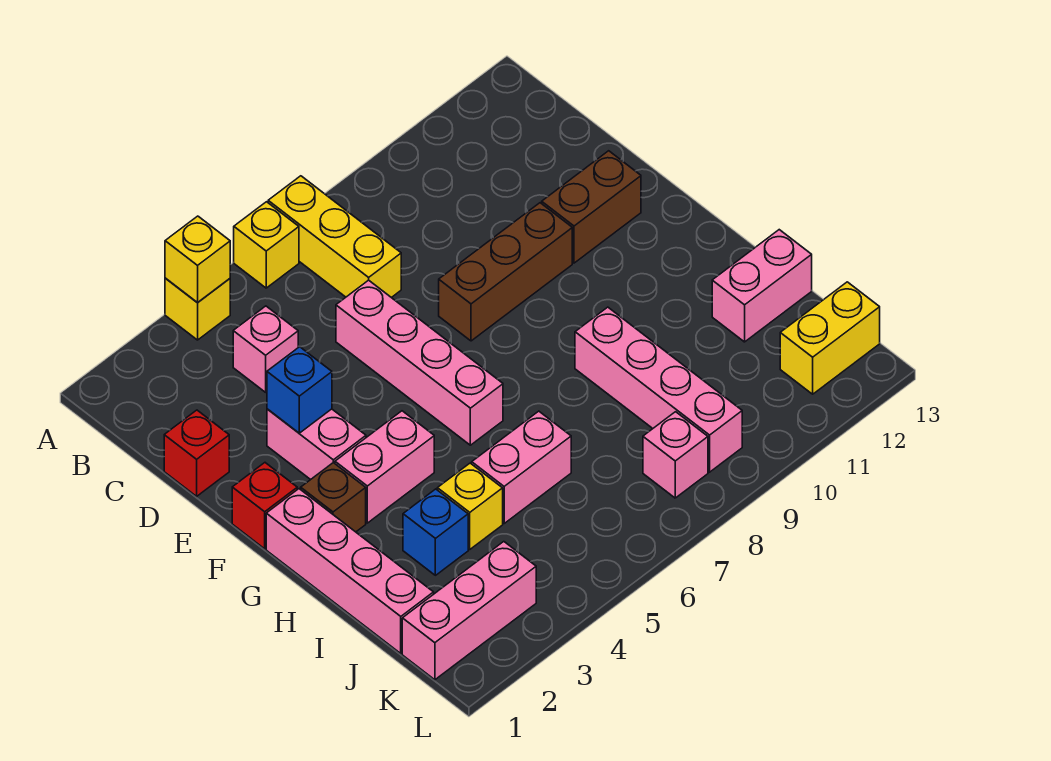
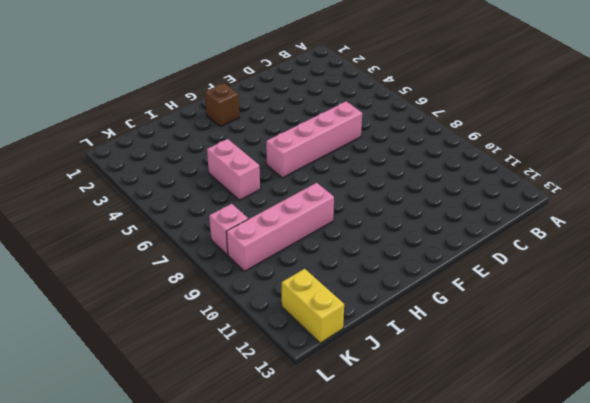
none -> yellow brick A4 level 1
none -> yellow brick A6 level 1
none -> yellow brick A7:C7 level 1

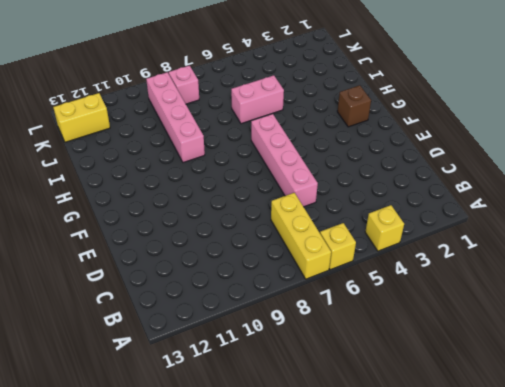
none -> pink brick C4 level 1
none -> red brick D1 level 1
none -> pink brick E3:F3 level 1

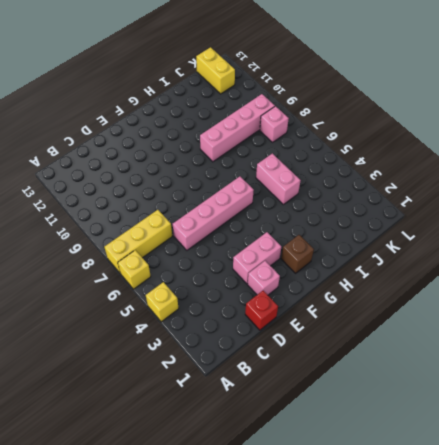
pink brick E2 level 1 -> pink brick C4 level 1
none -> brown brick E8:E10 level 1
none -> brown brick E11:E12 level 1
none -> red brick F1 level 1

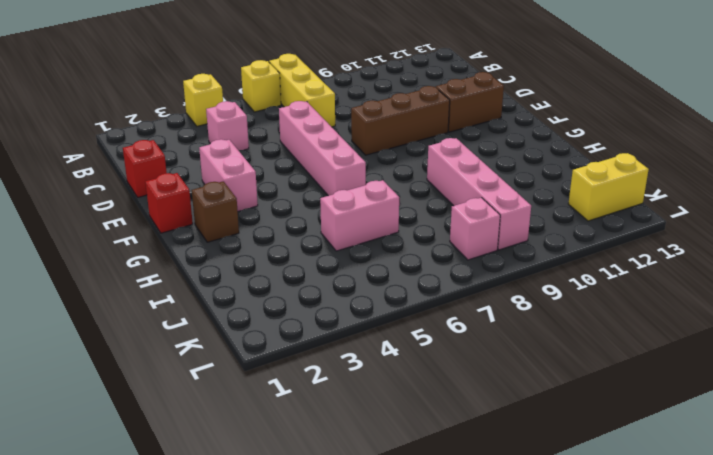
none -> pink brick G1:J1 level 1
none -> pink brick G3:G4 level 1
none -> blue brick I3 level 1

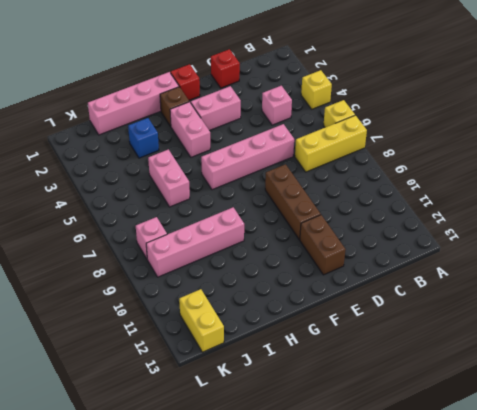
none -> yellow brick I4 level 1
none -> pink brick I12:I13 level 1
none -> pink brick K1:K3 level 1

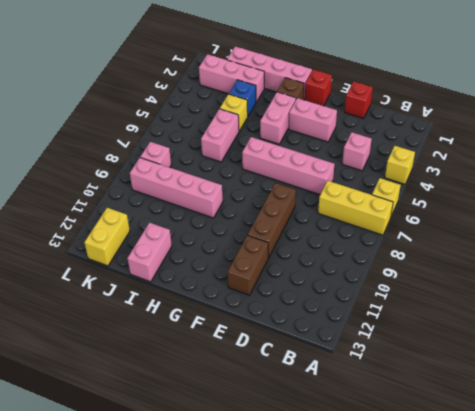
pink brick I2:K2 level 1 -> pink brick K1:K3 level 1
none -> yellow brick A4 level 2
none -> blue brick E3 level 2

